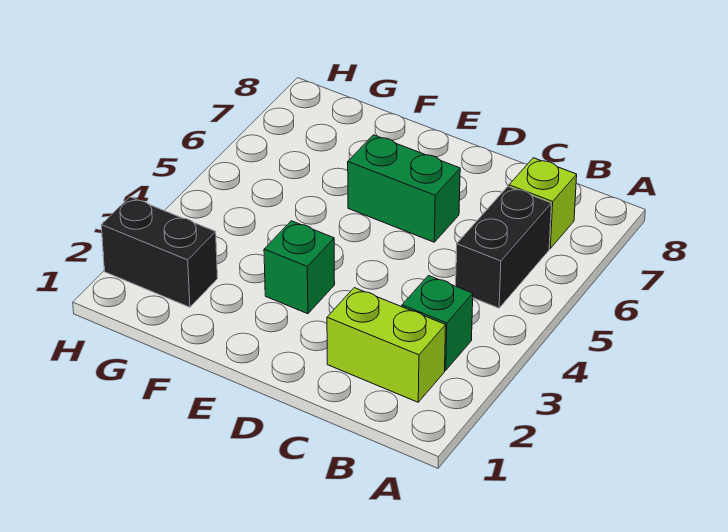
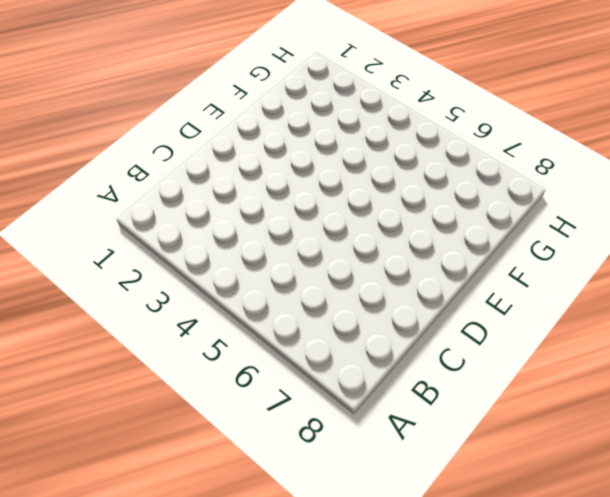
none -> lime brick B2:C2 level 1
none -> green brick B3 level 1

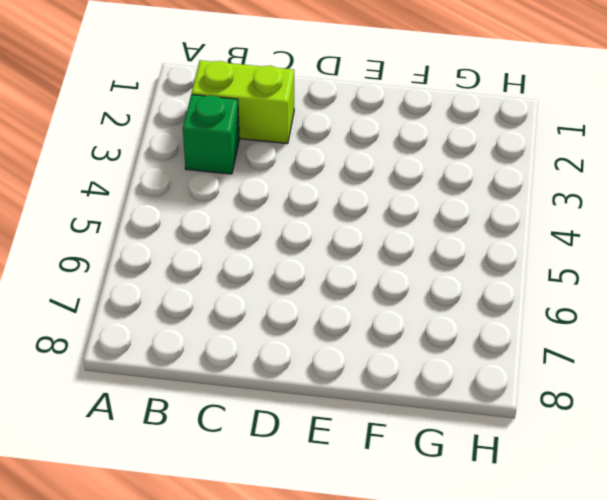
none -> black brick B5:B6 level 1
none -> lime brick B7 level 1

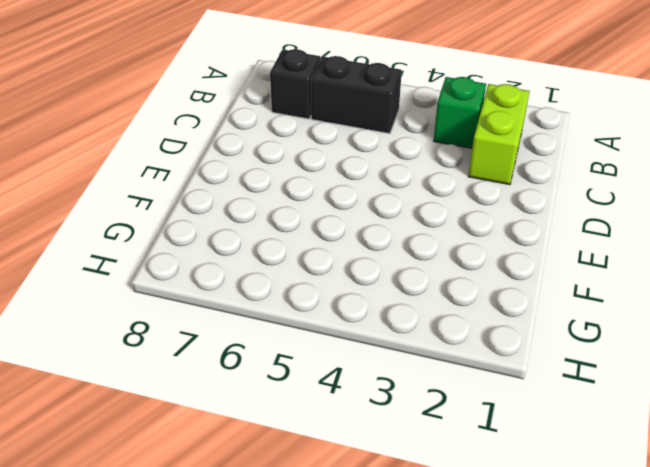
black brick B7 level 1 -> lime brick B7 level 1
none -> green brick D6:E6 level 1
none -> green brick E3 level 1

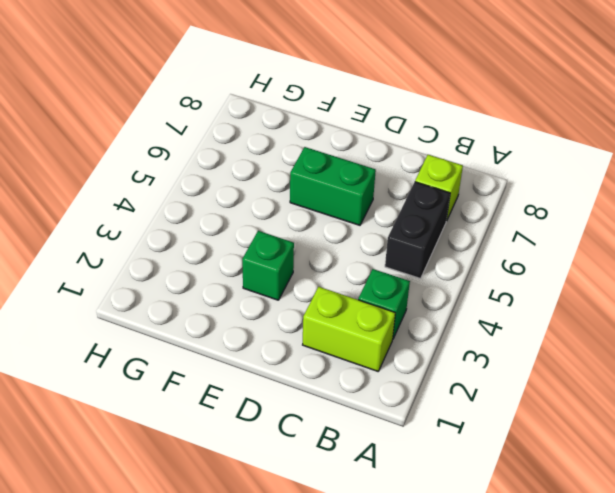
none -> black brick G2:H2 level 1

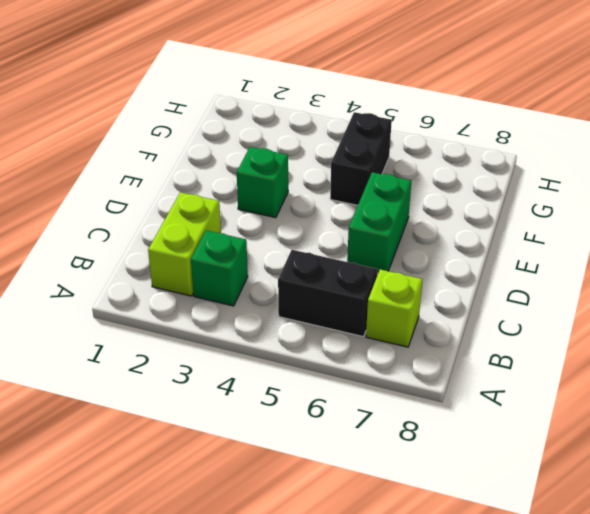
black brick F5:G5 level 1 -> black brick G2:H2 level 1

